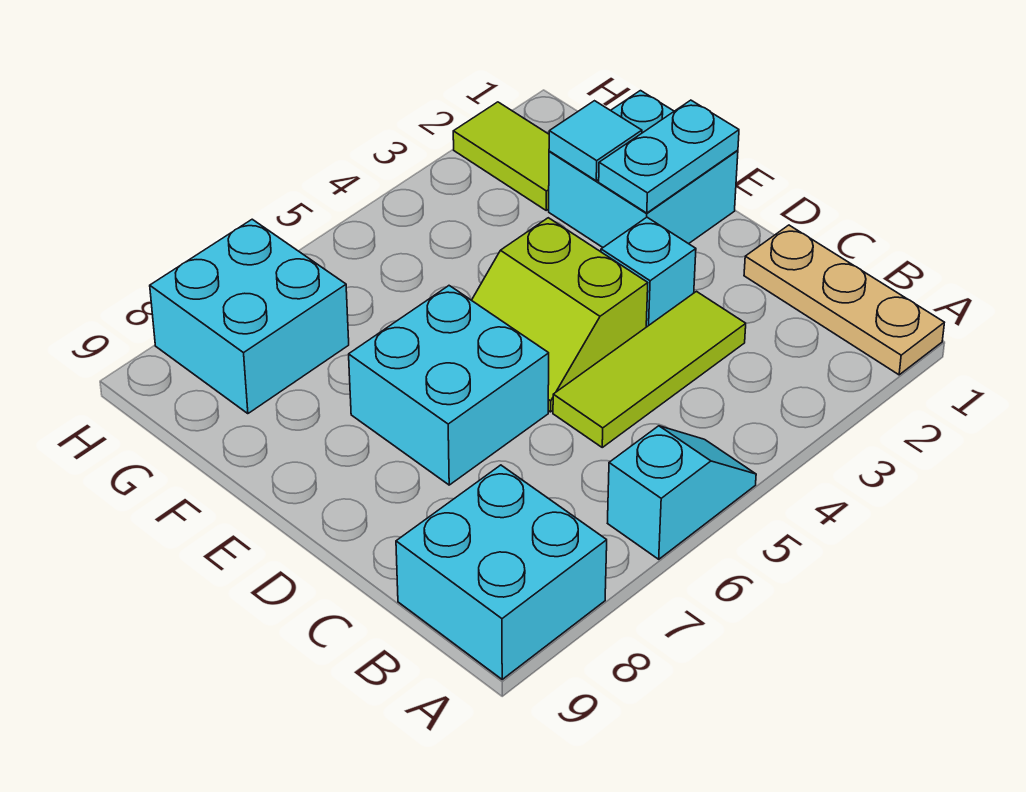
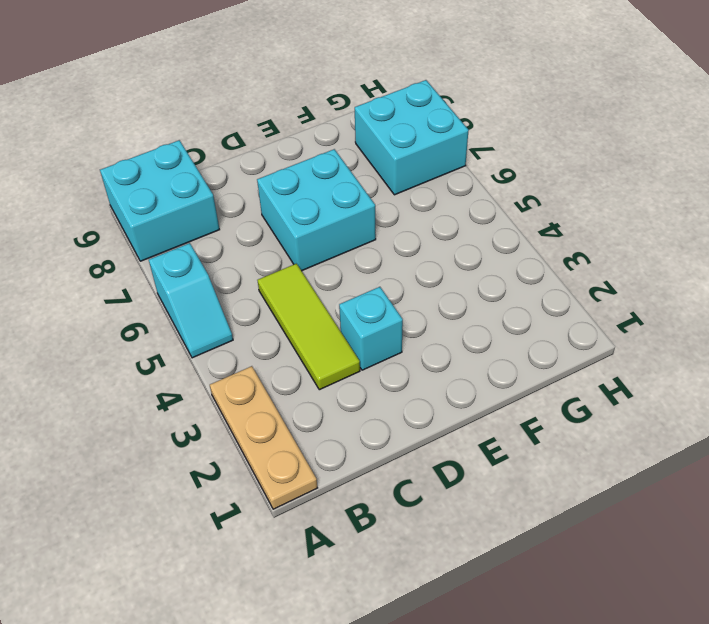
tan plate A1:A3 level 1 -> tan plate A1:C1 level 1
none -> lime slope D4:E5 level 1 top 4
none -> cyan brick E1:F2 level 1
none -> lime tile G2:H2 level 1

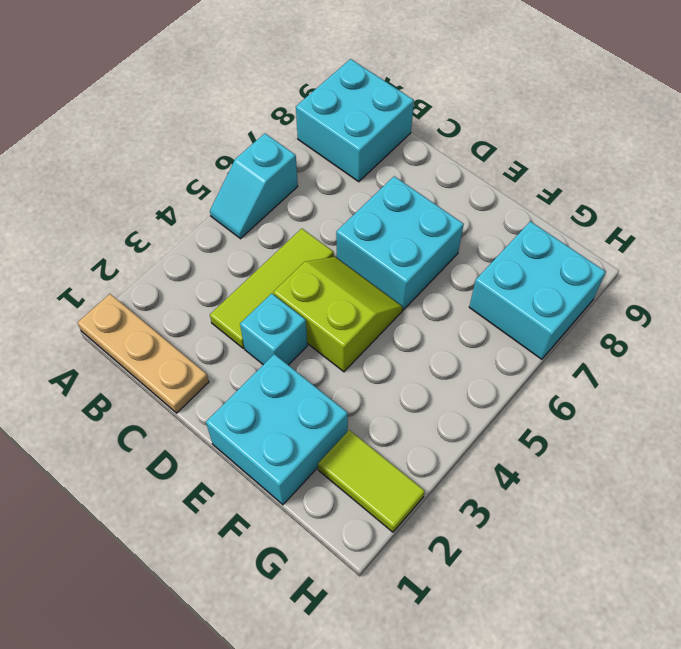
none -> cyan plate E1:E2 level 2
none -> cyan tile F2 level 2

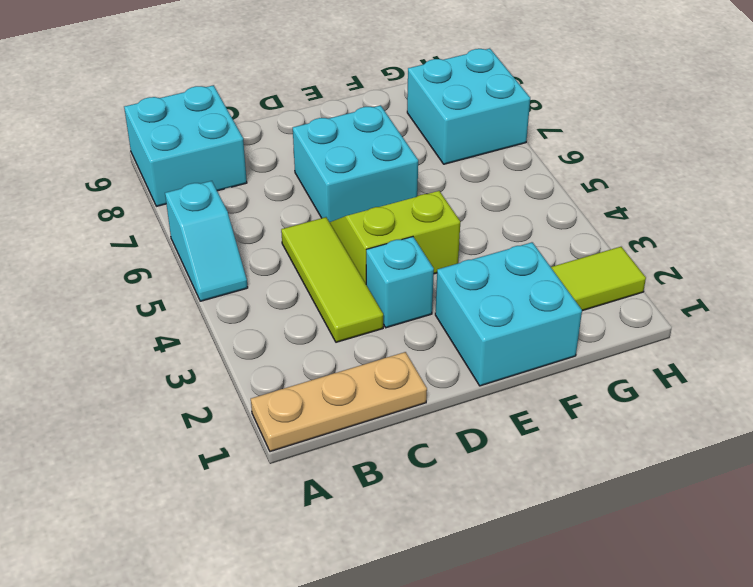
none -> cyan plate E1:E2 level 2
none -> cyan tile F2 level 2

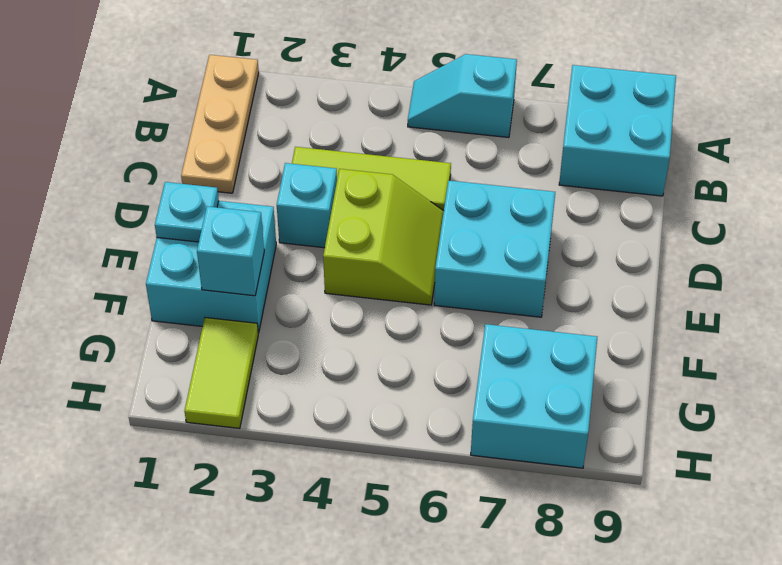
cyan plate E1 level 2 -> cyan plate E1:E2 level 2
cyan brick F2 level 2 -> cyan tile F2 level 2

